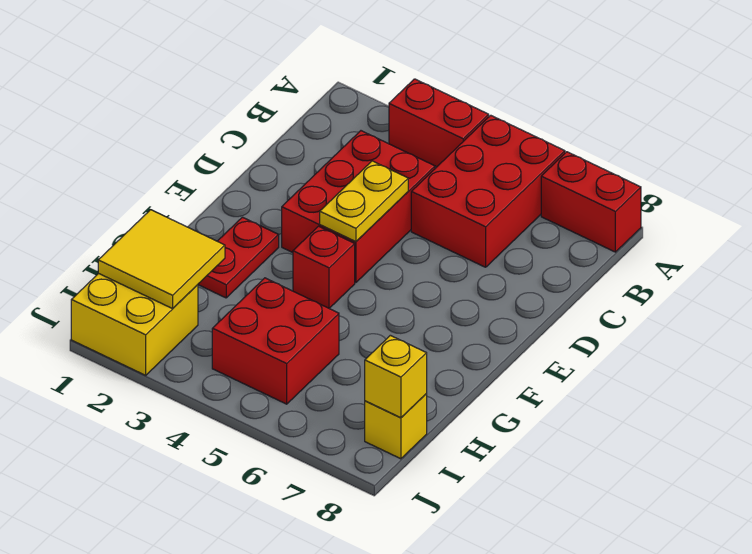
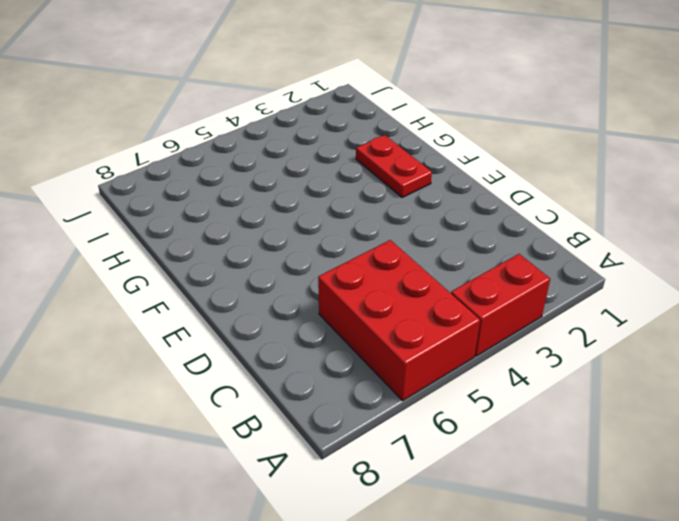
none -> red brick A7:A8 level 1
none -> red brick C3:E4 level 1
none -> red brick F4 level 1

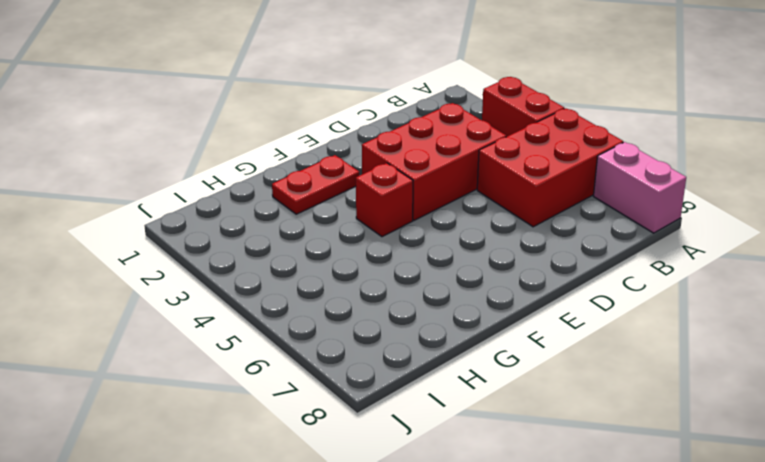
pink brick A7:A8 level 1 -> red brick A7:A8 level 1
none -> red brick H4:I5 level 1
none -> yellow brick I1:J2 level 1
none -> yellow brick I8 level 1

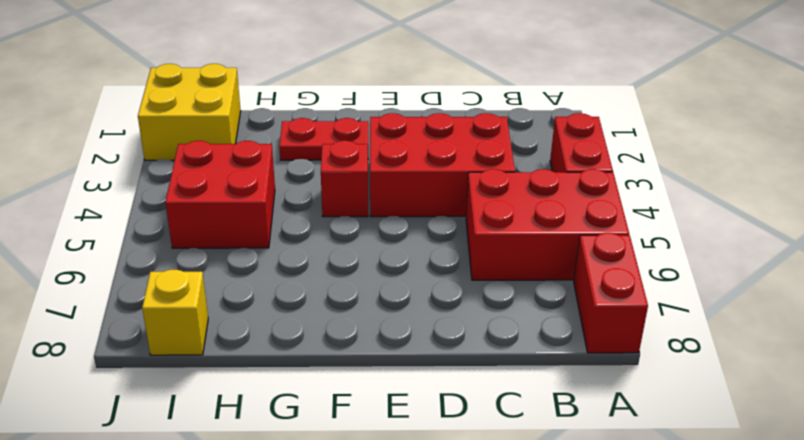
none -> yellow plate D4:E4 level 2
none -> yellow tile H1:I2 level 2
none -> yellow brick I8 level 2

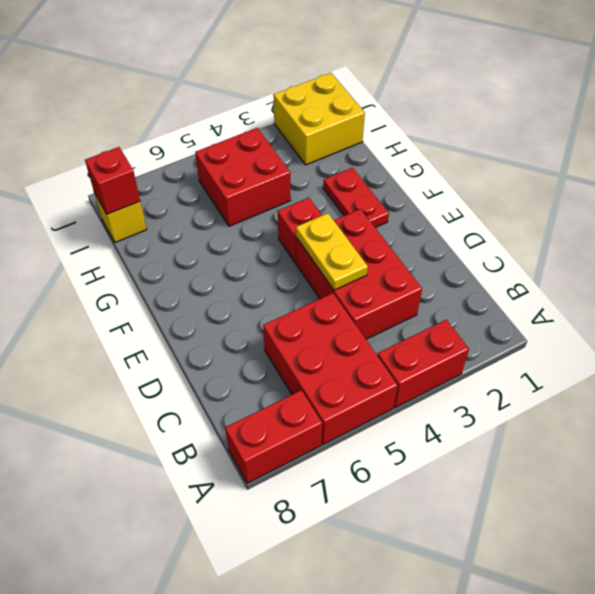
red brick I8 level 2 -> yellow brick I8 level 2
none -> yellow tile H1:I2 level 2

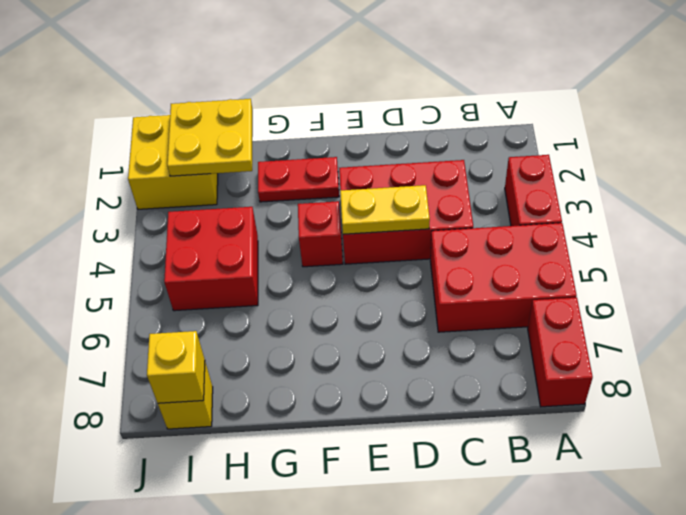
yellow plate H1:I2 level 2 -> yellow tile H1:I2 level 2

